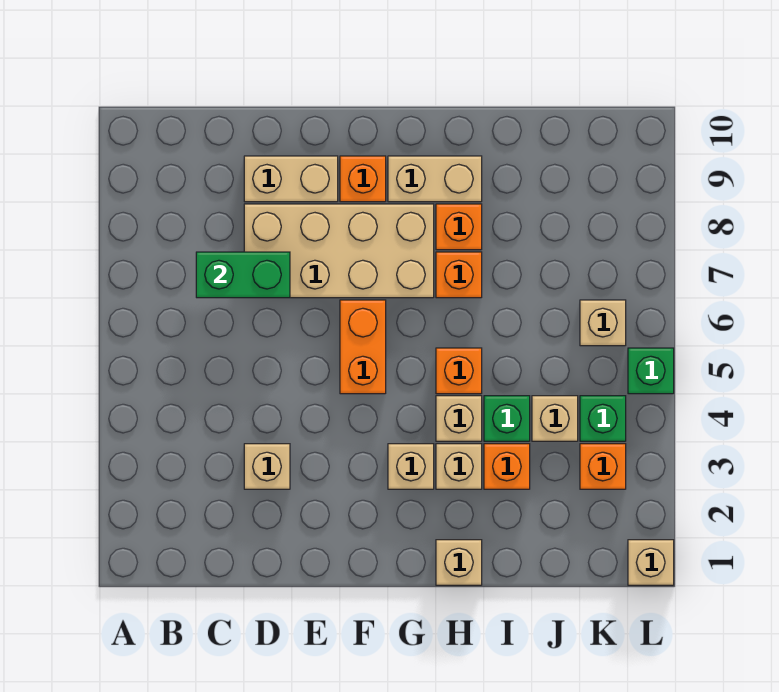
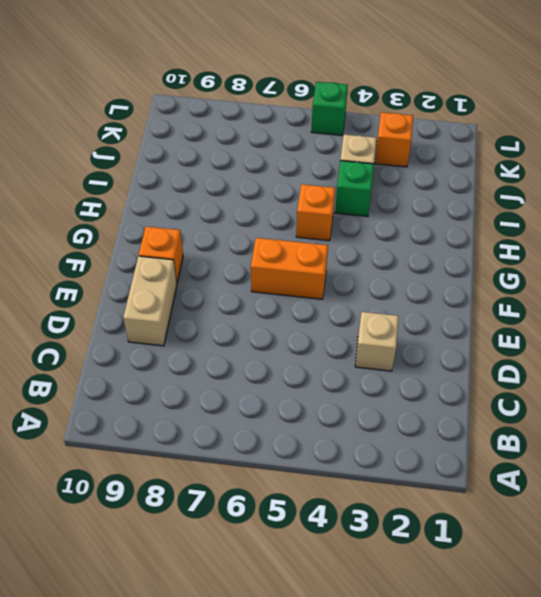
none -> tan brick D7:G8 level 1
none -> tan brick G3 level 1
none -> tan brick G9:H9 level 1

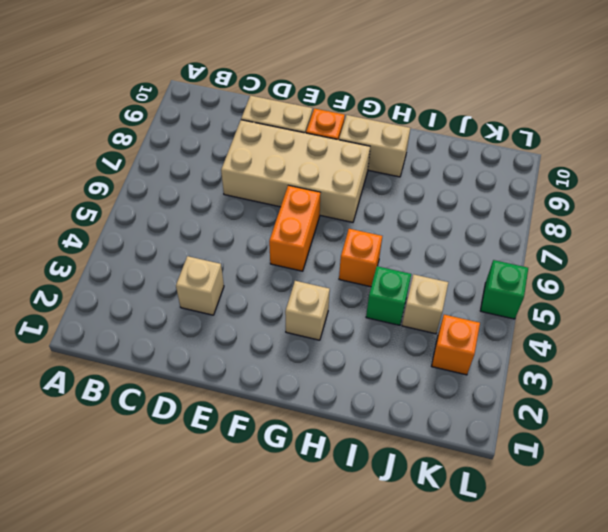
none -> tan brick H1 level 1
none -> tan brick H3 level 1
none -> tan brick H4 level 1

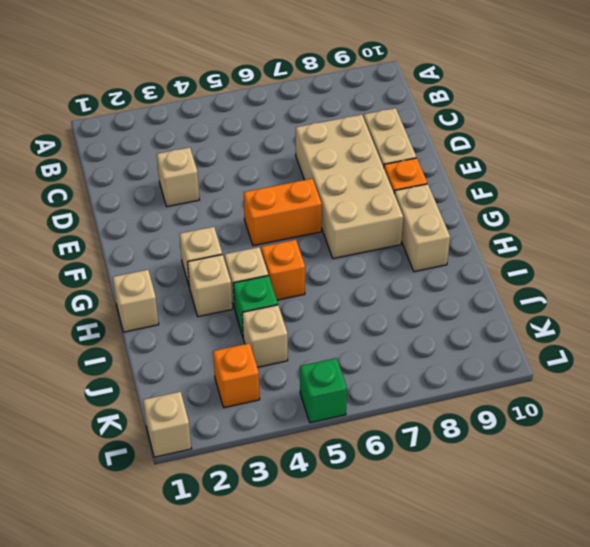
none -> orange brick H7 level 1
none -> orange brick H8 level 1
none -> orange brick I3 level 1

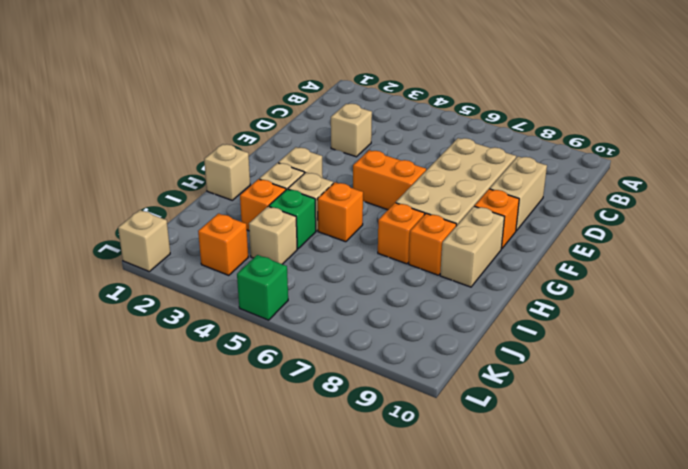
none -> green brick K4 level 1
none -> tan brick K6 level 1
none -> green brick C7:D7 level 2

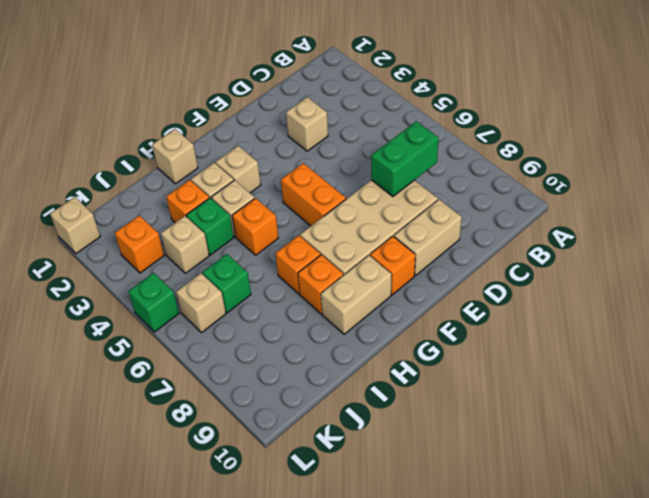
green brick J6 level 1 -> green brick K4 level 1

